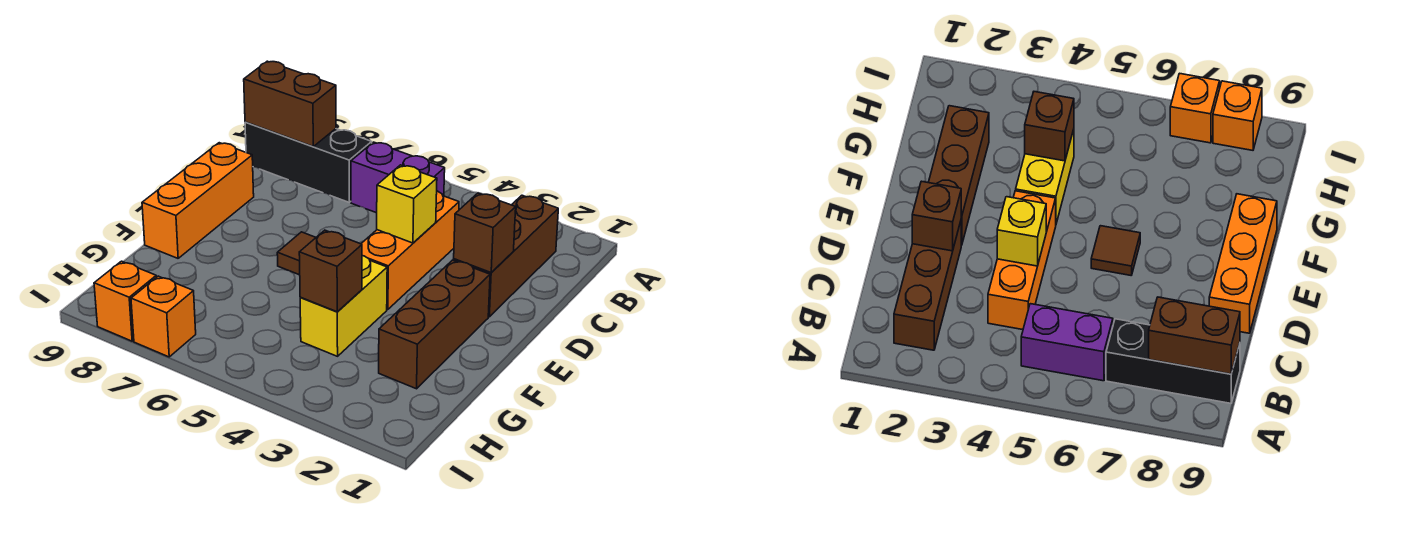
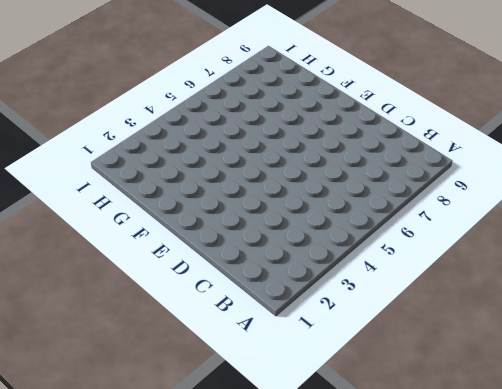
none -> brown brick B2:D2 level 1
none -> purple brick B5:B6 level 1
none -> black brick B7:B9 level 1

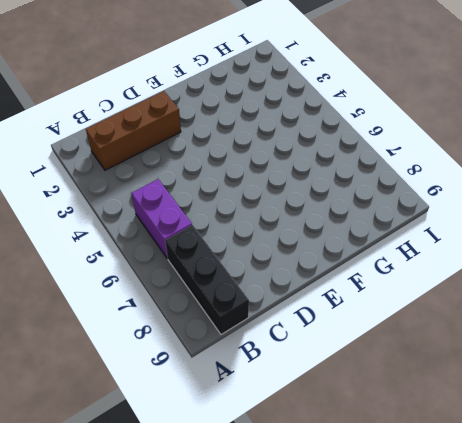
none -> orange brick C4:E4 level 1
none -> orange brick D9:F9 level 1
none -> brown brick E2:G2 level 1

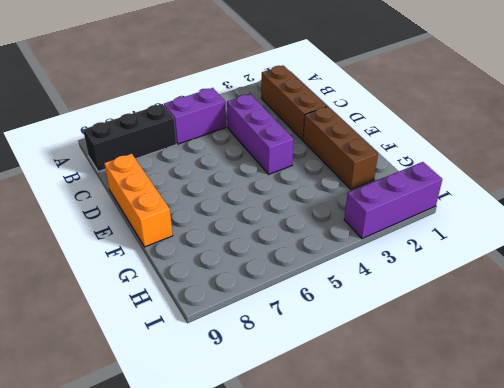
purple brick C4:E4 level 1 -> orange brick C4:E4 level 1
purple brick I1:I3 level 1 -> none
none -> brown tile E6 level 1
none -> yellow brick F4:G4 level 1
none -> orange brick I7 level 1

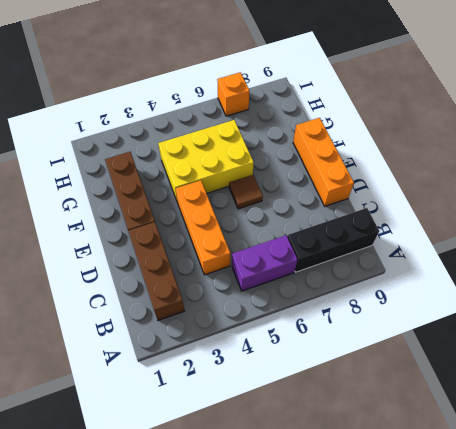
yellow brick F4:G6 level 1 -> yellow brick F4:G4 level 1
none -> orange brick I8 level 1
none -> brown brick B8:B9 level 2
none -> brown brick D2 level 2

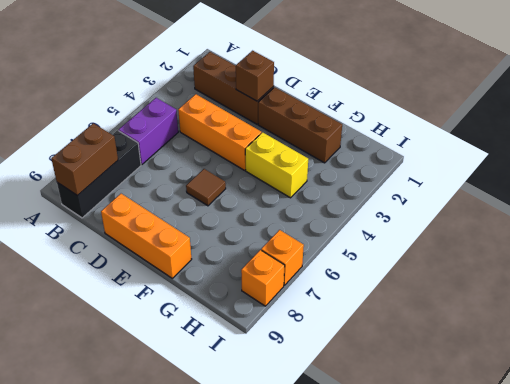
none -> yellow brick D4 level 2
none -> brown brick G4 level 2

